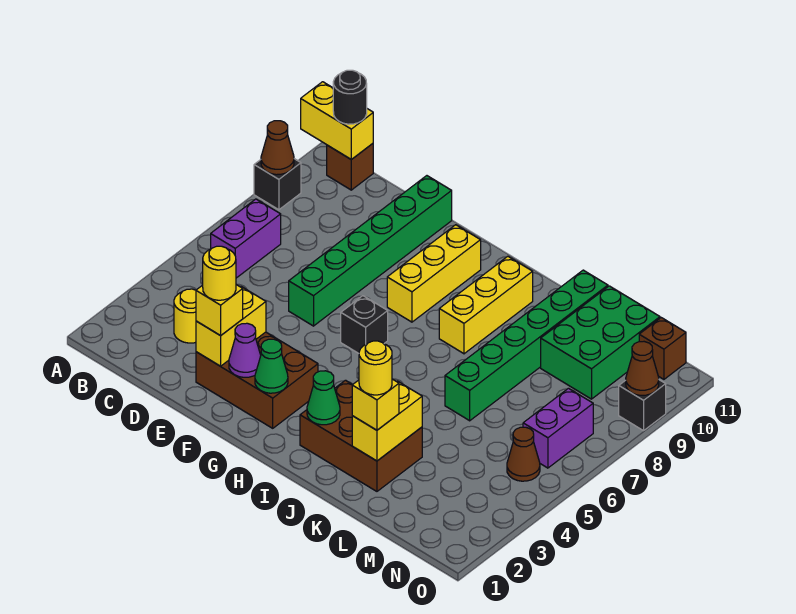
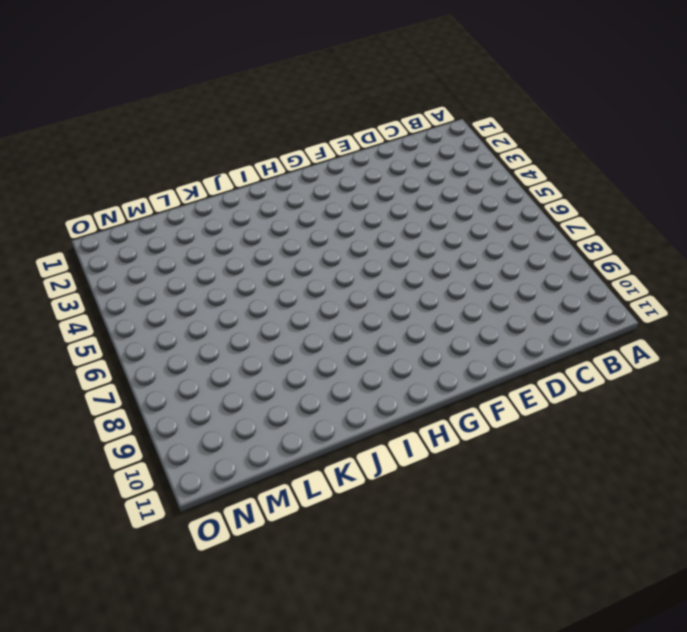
none -> black brick A9 level 1
none -> purple brick B6:B7 level 1
none -> brown brick B11 level 1

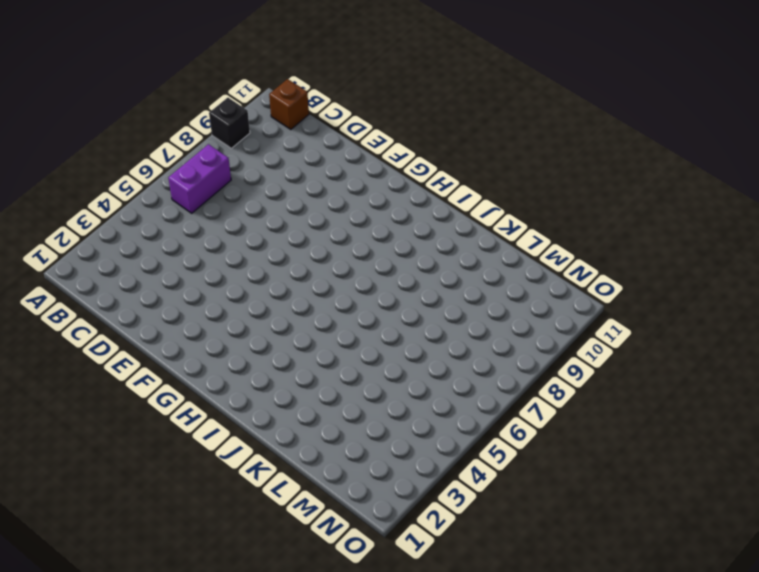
none -> yellow round brick C3 level 1
none -> brown brick E2:G3 level 1
none -> green brick E6:E11 level 1

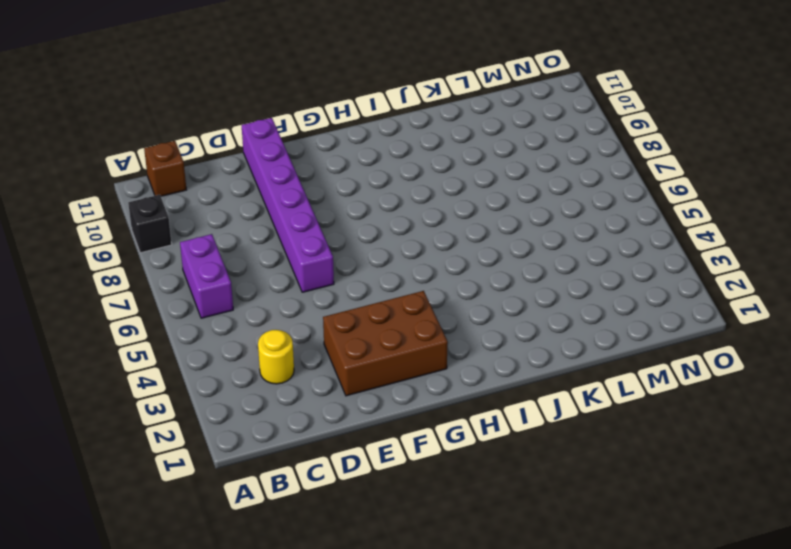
purple brick E6:E11 level 1 -> green brick E6:E11 level 1
none -> black brick G6 level 1
none -> yellow brick G8:G10 level 1
none -> brown brick I2:K3 level 1

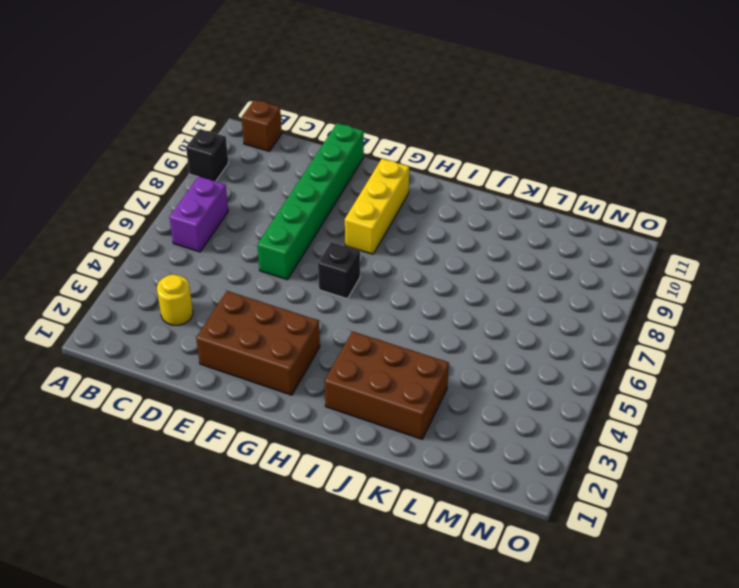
none -> yellow brick I8:I10 level 1
none -> green brick K6:K11 level 1
none -> green brick L9:M11 level 1

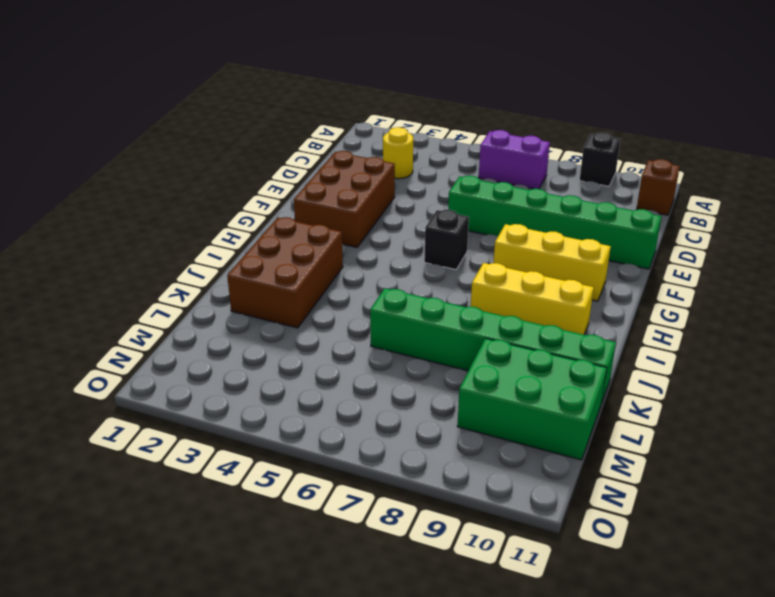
none -> brown cone N5 level 1
none -> purple brick N6:N7 level 1
none -> brown brick N11 level 1

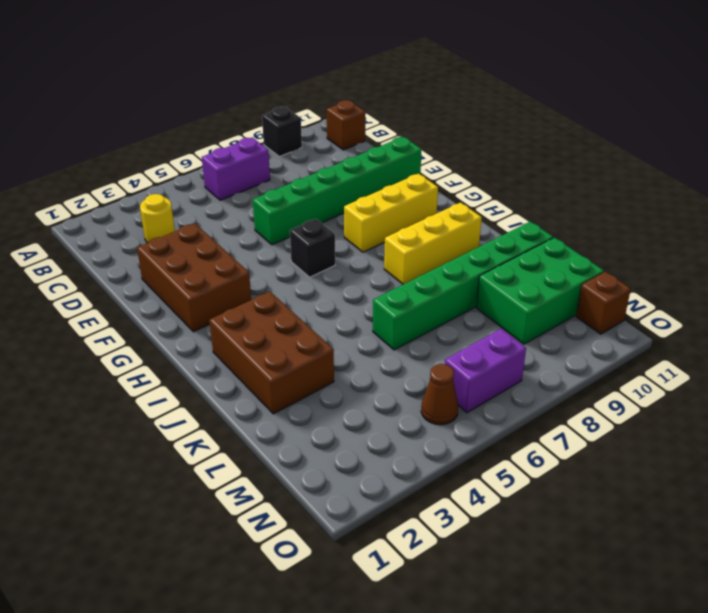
none -> black brick O9 level 1
none -> brown cone A9 level 2
none -> yellow brick A11:B11 level 2

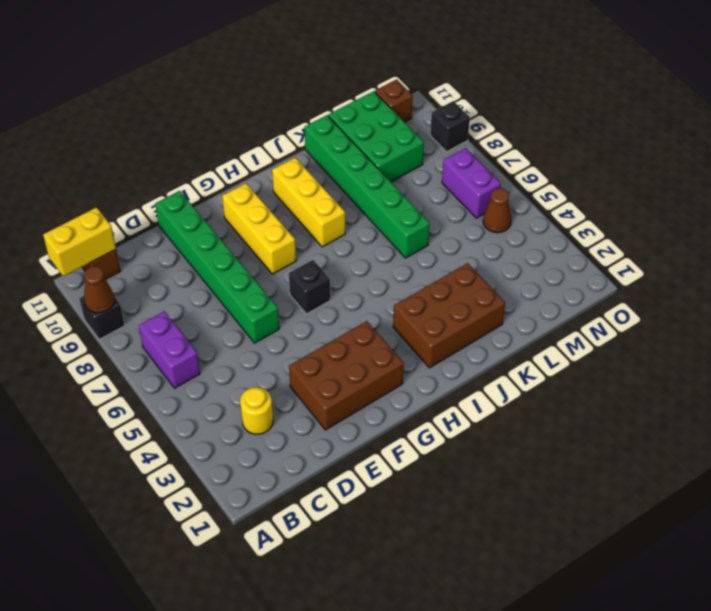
none -> yellow brick E2:E3 level 2
none -> purple cone F2 level 2
none -> green cone G2 level 2

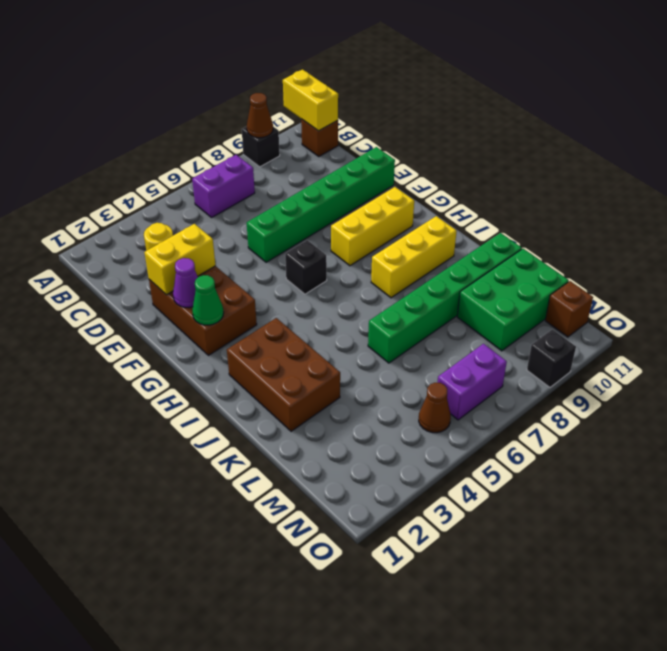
none -> green cone I2 level 2
none -> yellow brick K2:K3 level 2
none -> brown cone O9 level 2

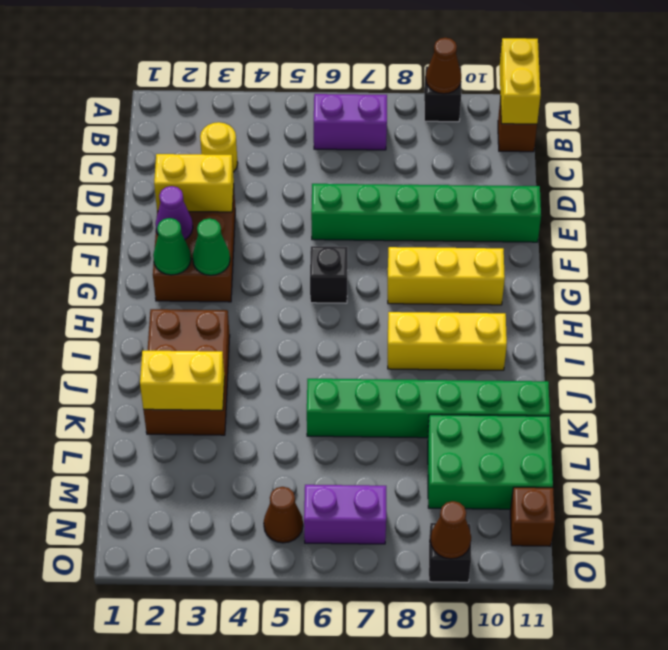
green cone G3 level 2 -> green cone I2 level 2
none -> black round brick B11 level 3
none -> yellow brick E2 level 3
none -> yellow brick K2 level 3

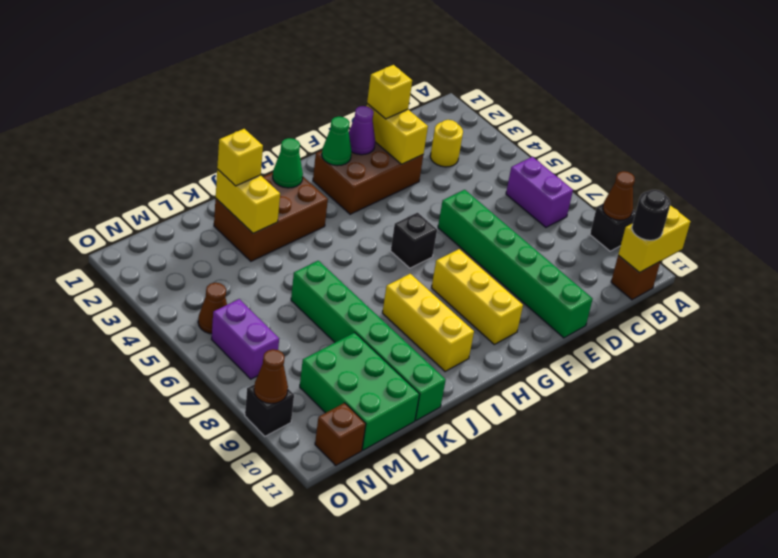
none -> yellow round brick E2 level 4
none -> yellow round brick K2 level 4

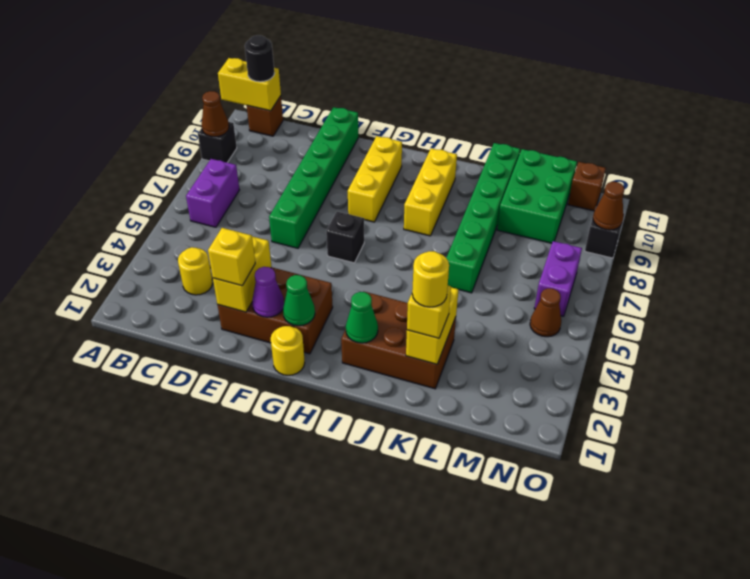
yellow round brick G1 level 1 -> yellow round brick E2 level 4

